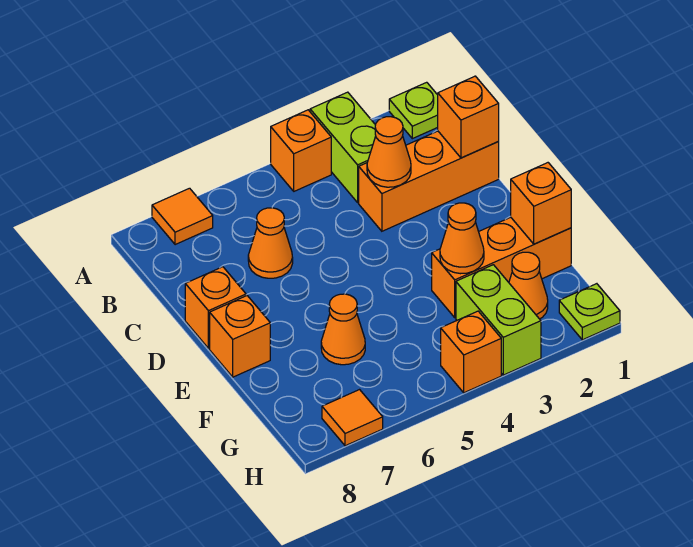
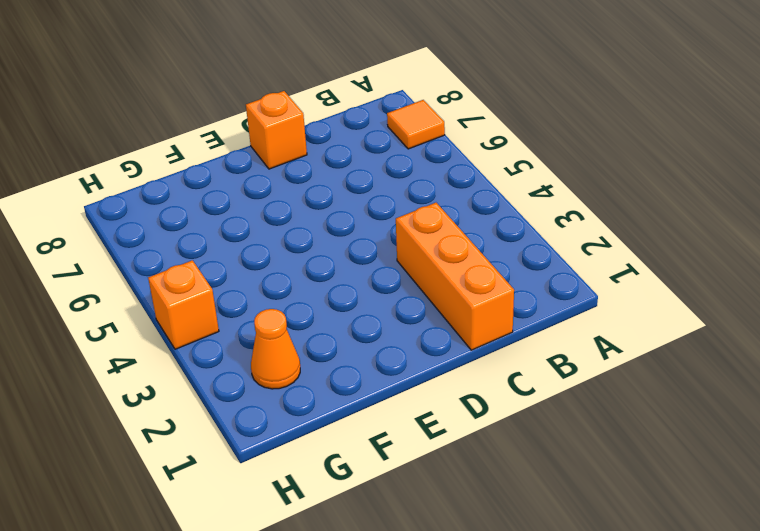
none -> lime plate A1 level 1
none -> lime brick A3:B3 level 1
none -> orange brick A4 level 1

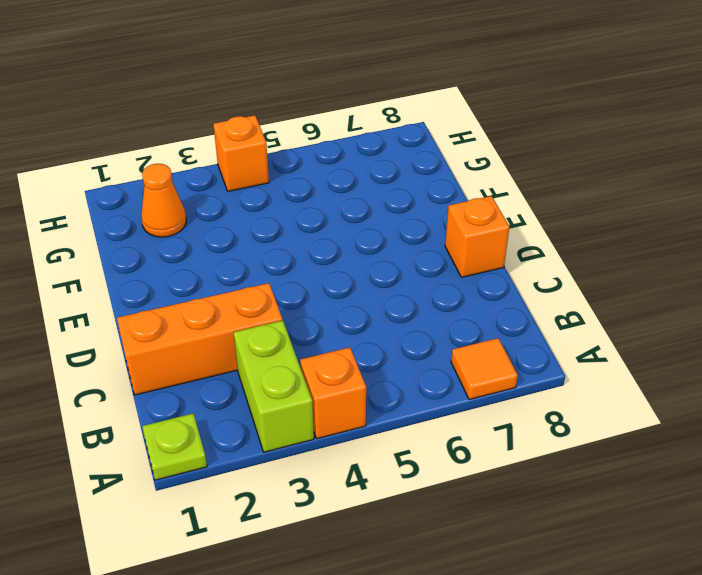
none -> orange cone C6 level 1
none -> orange brick E8 level 1
none -> orange brick F1:F3 level 1

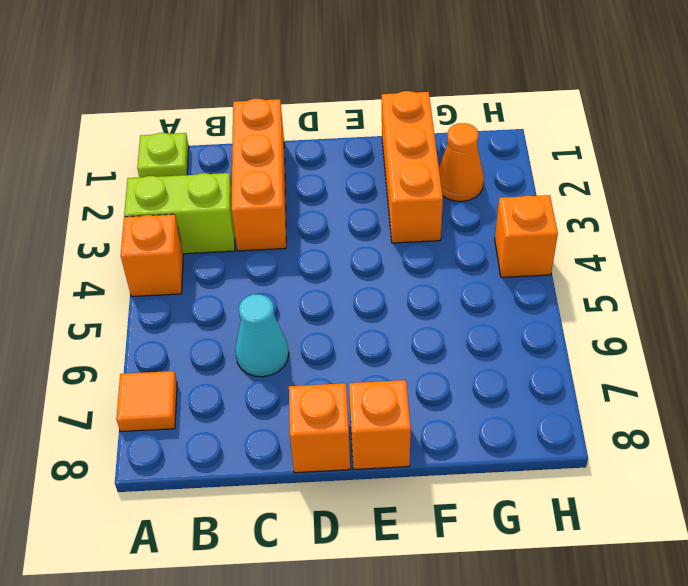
cyan cone C6 level 1 -> orange cone C6 level 1
none -> orange cone F6 level 1
none -> lime brick G3:H3 level 1
none -> lime plate H1 level 1

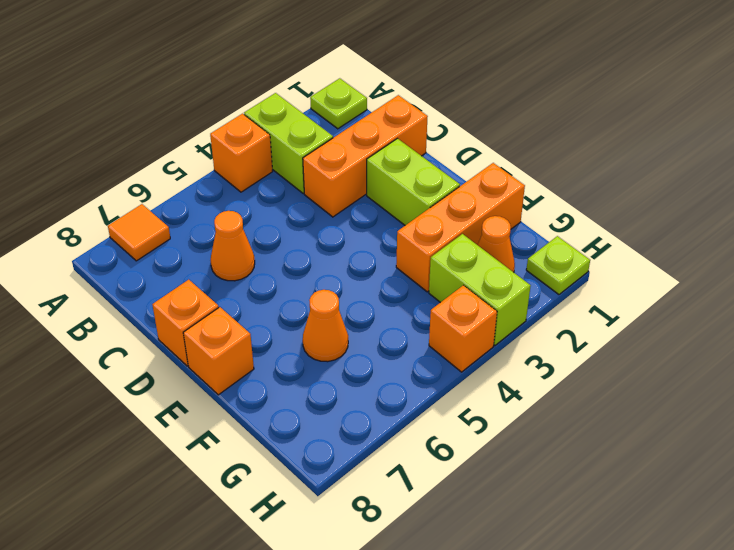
lime brick D2:E2 level 1 -> none
none -> orange tile H7 level 1
none -> orange brick C1 level 2
none -> orange cone C3 level 2

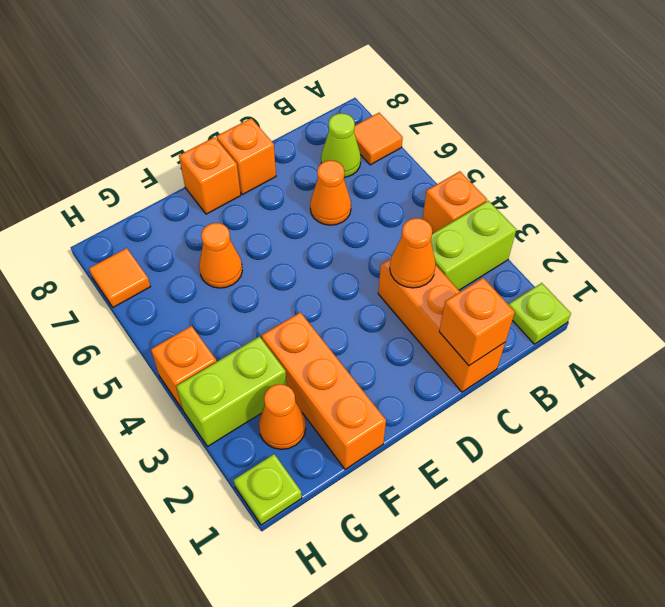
lime cone B7 level 1 -> none
none -> orange brick F1 level 2
none -> orange cone F3 level 2

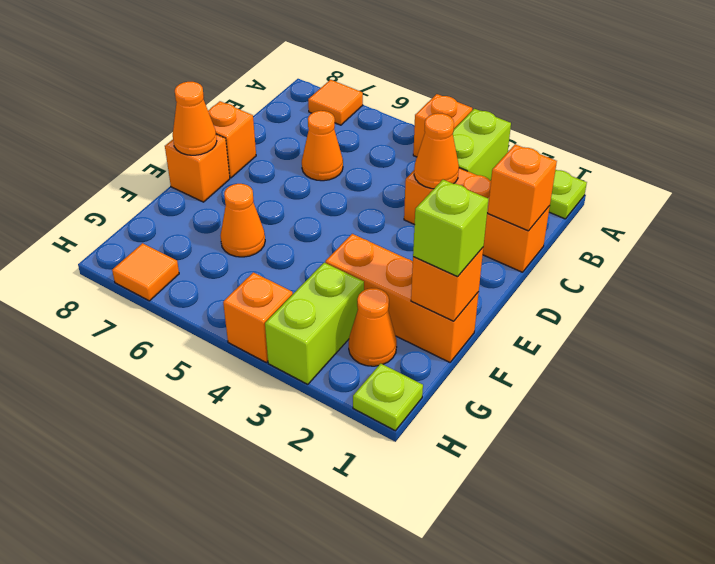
orange cone E8 level 2 -> orange cone F3 level 2
lime brick F1 level 3 -> none

